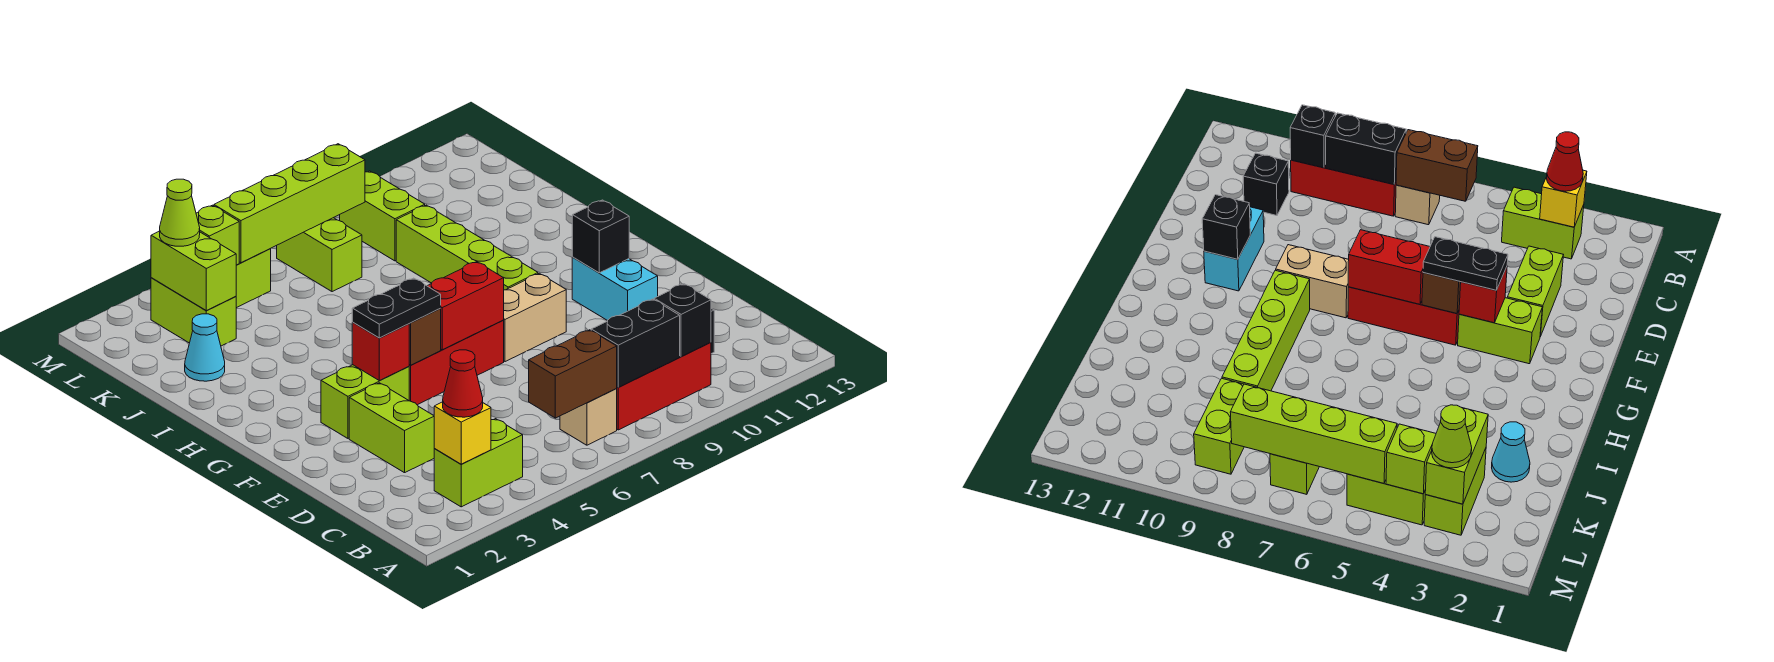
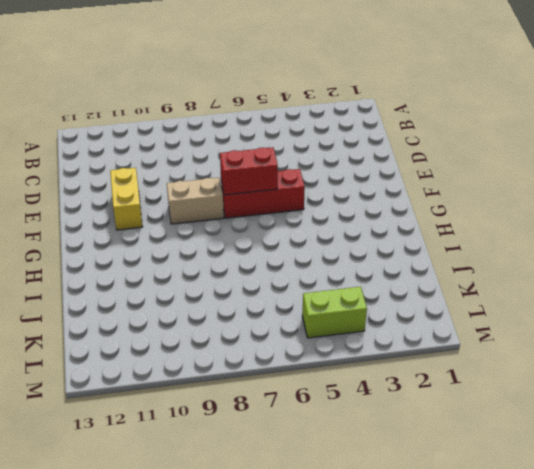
yellow brick E11:F11 level 1 -> cyan brick E11:F11 level 1
none -> lime brick B3:B4 level 1
none -> tan brick B7 level 1
none -> red brick B8:B10 level 1

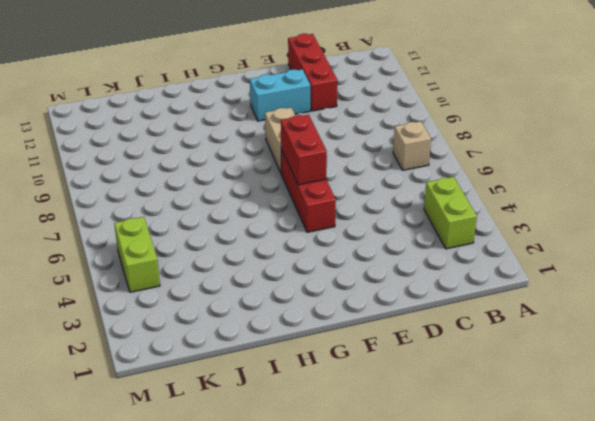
red brick D11:D13 level 1 -> red brick B8:B10 level 1
none -> black brick C11 level 1
none -> lime brick D3:E3 level 1
none -> lime brick F3:F4 level 1

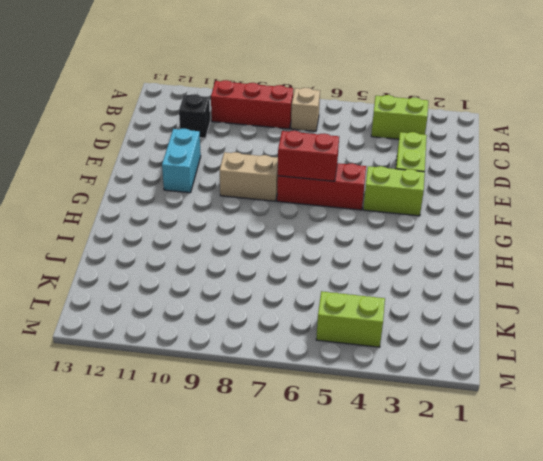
none -> lime brick G9:J9 level 1
none -> cyan cone J2 level 1
none -> lime brick K3:L3 level 1

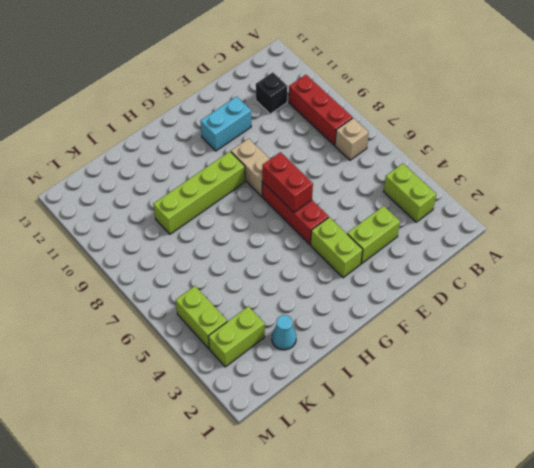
none -> lime brick K7:L7 level 1
none -> lime brick K9:L9 level 1
none -> yellow brick B3 level 2

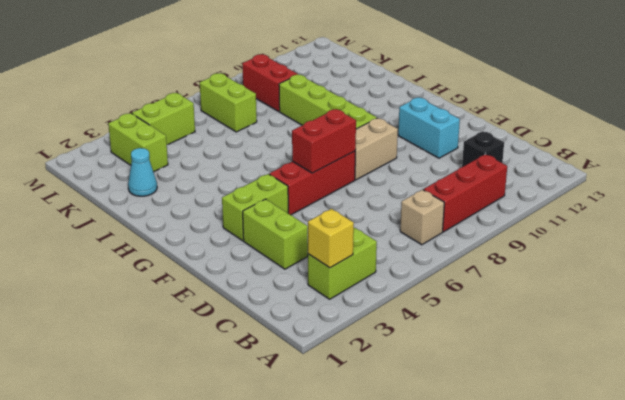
red brick K9:L9 level 1 -> lime brick K9:L9 level 1
none -> brown brick B6:B7 level 2
none -> black brick B8:B9 level 2
none -> black brick B10 level 2

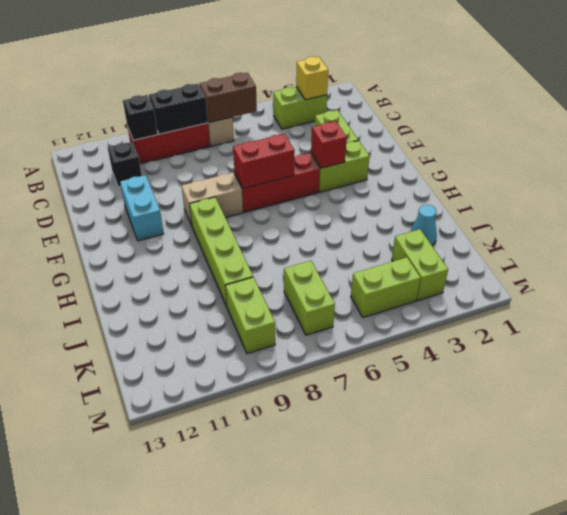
none -> brown brick F5 level 2
none -> black brick F11 level 2
none -> lime brick K3:L3 level 2

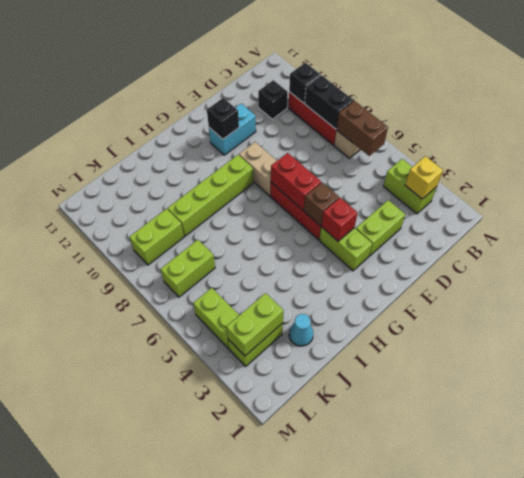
none -> lime brick L4 level 2
none -> lime brick L5:L8 level 2
none -> red cone B3 level 3

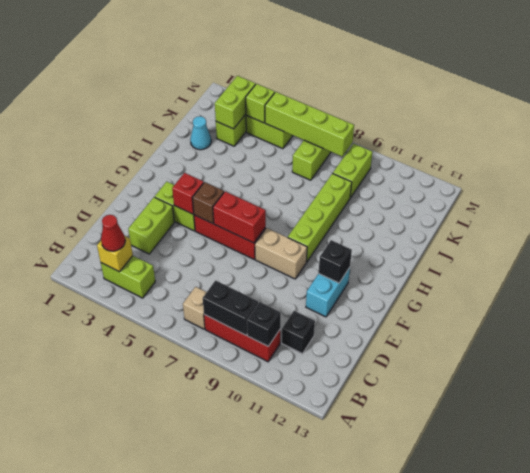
none -> brown brick B6:B7 level 2
none -> black plate F4:F5 level 3
none -> lime cone L3 level 3

